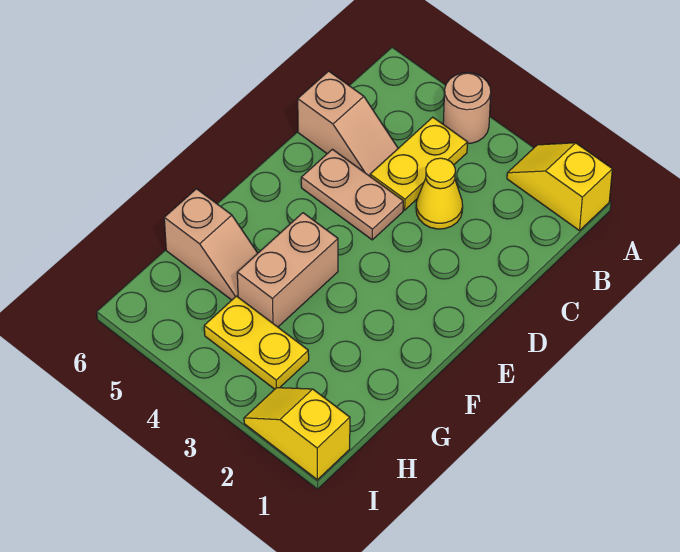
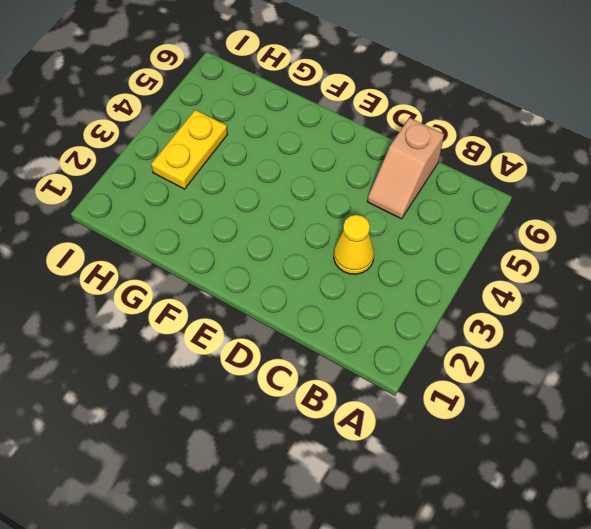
none -> yellow slope A1:A2 level 1 top 1
none -> tan round brick A4 level 1

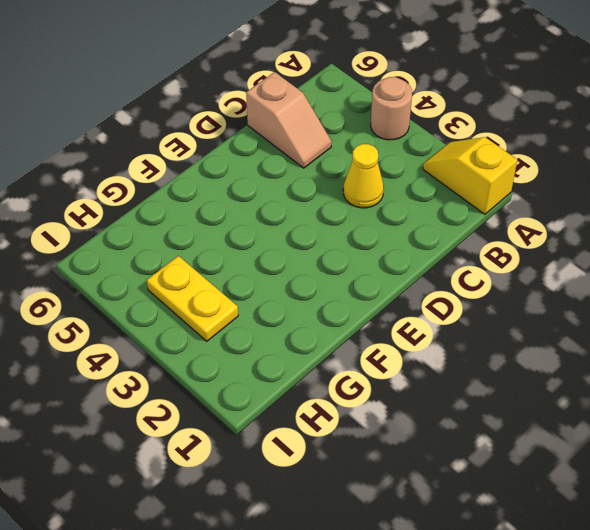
none -> yellow plate B4:C4 level 1
none -> tan plate D4:D5 level 1

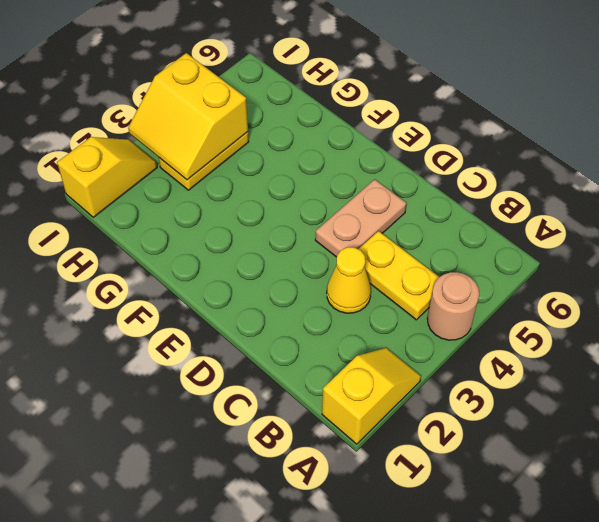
yellow slope H3:I4 level 2 top 4 -> none
none -> tan slope C5:C6 level 1 top 6
none -> tan brick F4:G4 level 1

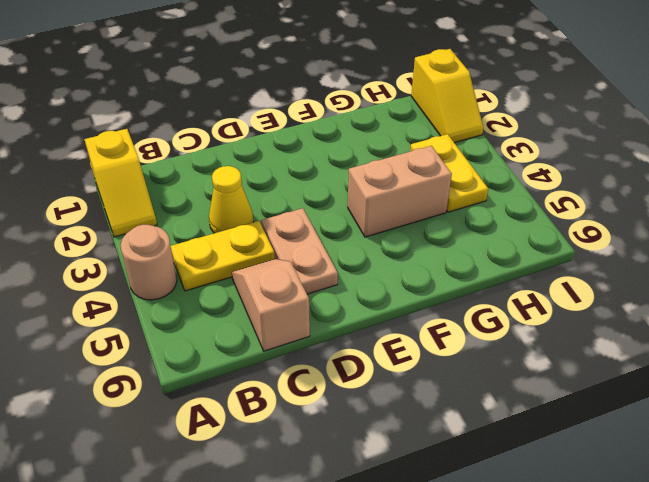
none -> tan slope G5:G6 level 1 top 6

